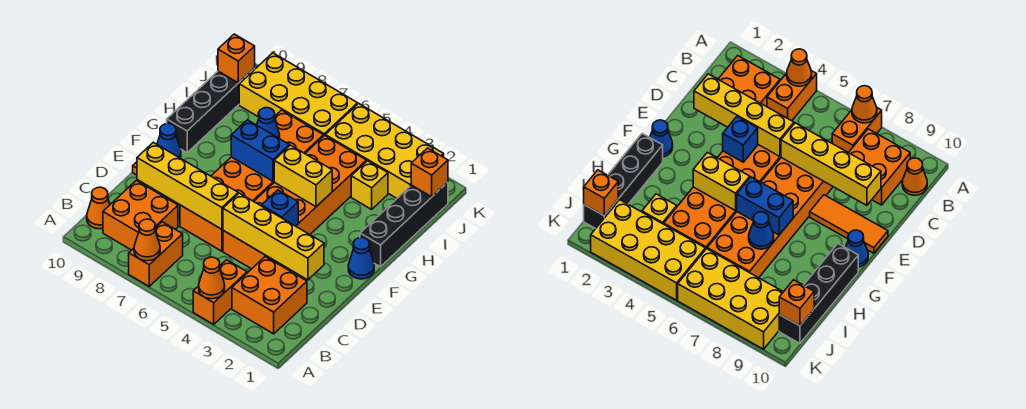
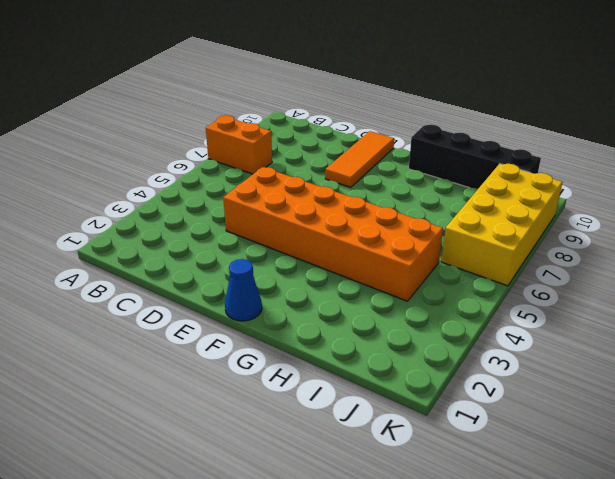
none -> orange brick A4:B4 level 1
none -> orange brick B2:C3 level 1
none -> orange brick B8:C9 level 1

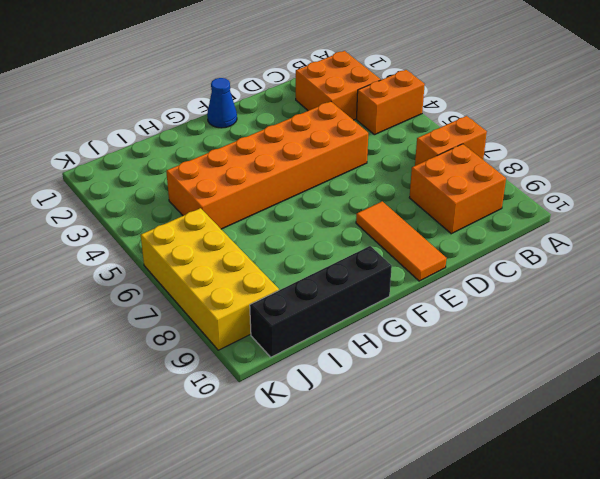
none -> orange cone B10 level 1
none -> orange brick D6:I7 level 1
none -> blue cone F10 level 1

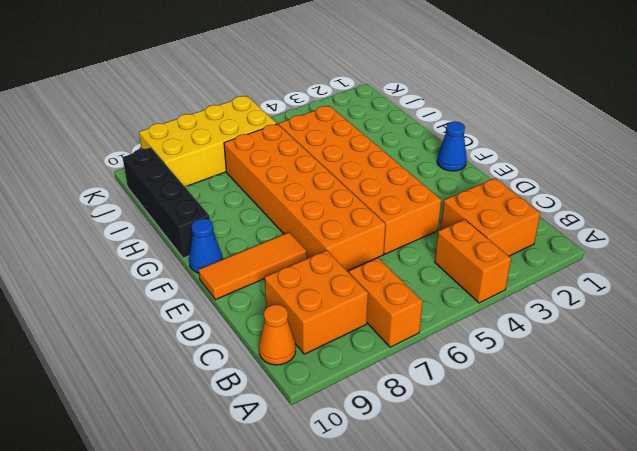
none -> black brick G1:J1 level 1
none -> yellow brick I3 level 1
none -> yellow brick J2:K5 level 1

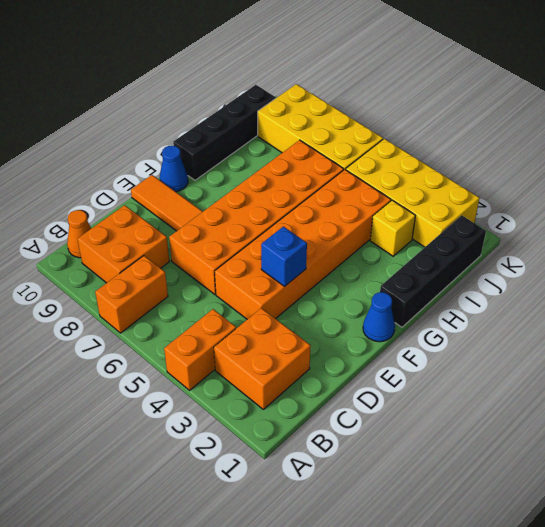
none -> orange cone A4 level 2
none -> orange cone A7 level 2
none -> yellow brick D2:D5 level 2

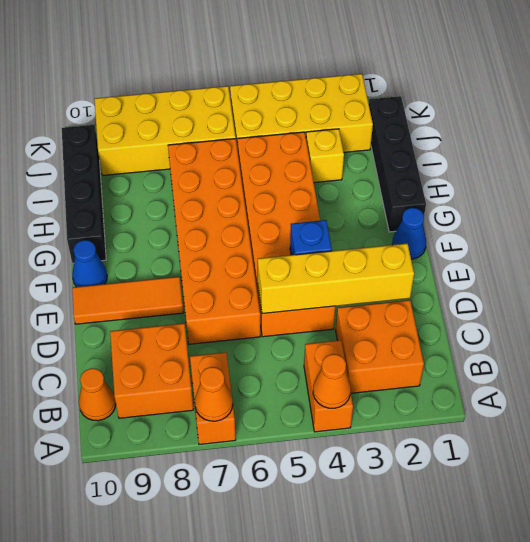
none -> yellow brick D6:D9 level 2
none -> yellow brick G4:G5 level 2
none -> blue brick G6:G7 level 2

